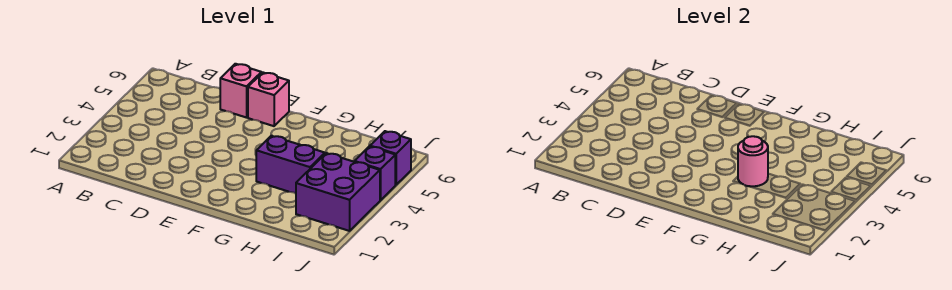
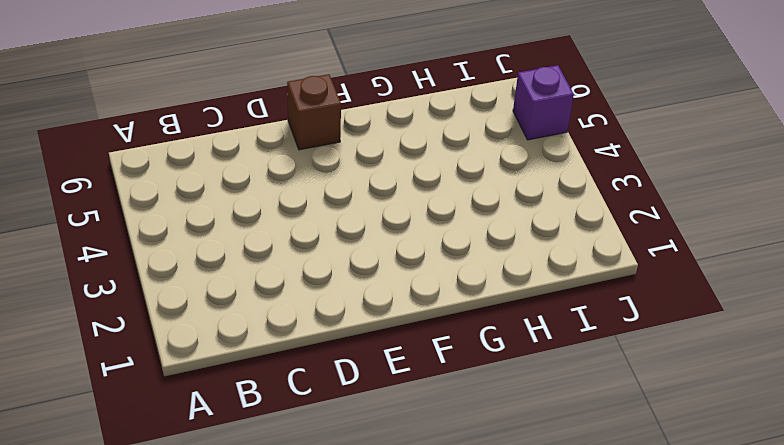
brown brick E6 level 1 -> pink brick E6 level 1
none -> pink brick D6 level 1
none -> purple brick G3:H3 level 1

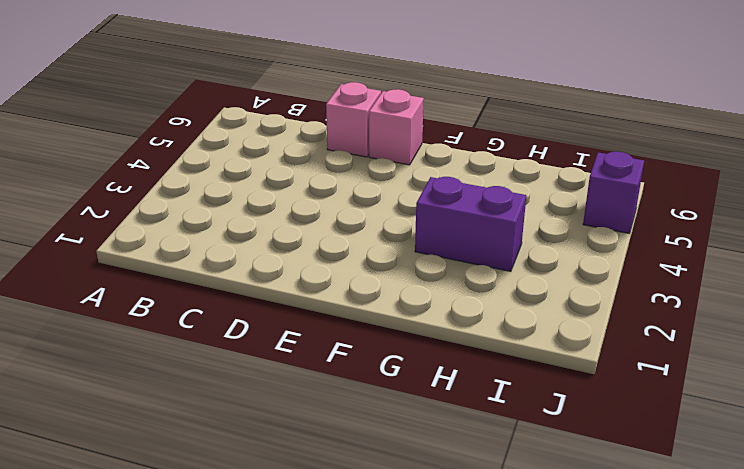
none -> purple brick I2:J3 level 1
none -> purple brick J4 level 1

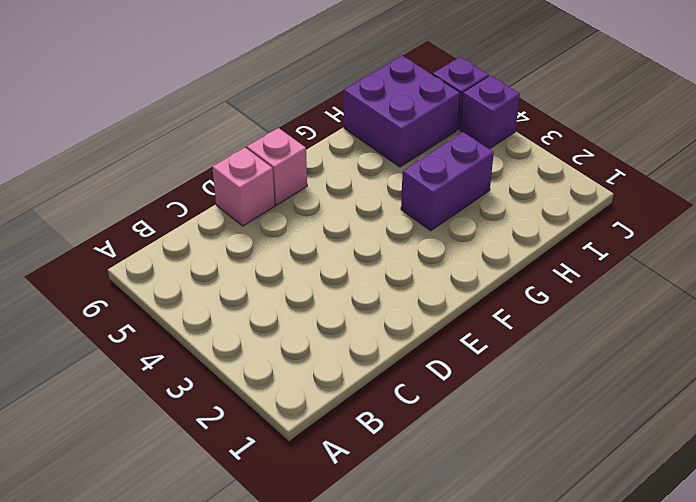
purple brick H5:I6 level 1 -> purple brick I2:J3 level 1
none -> pink round brick G3 level 2

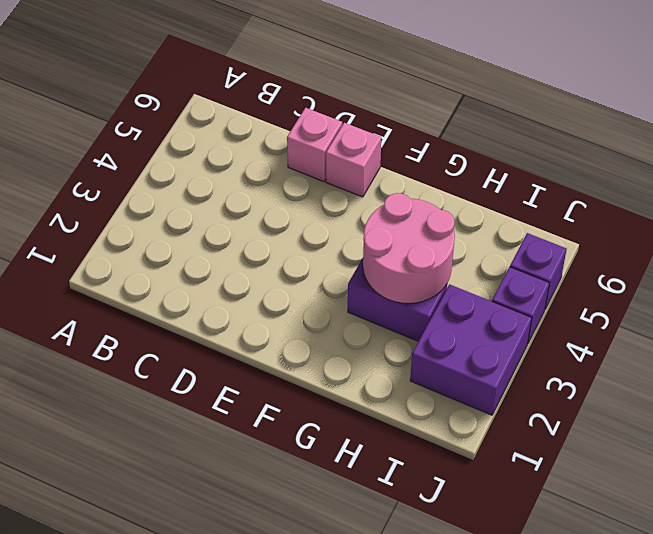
pink round brick G3:H4 level 2 -> pink round brick G3 level 2

